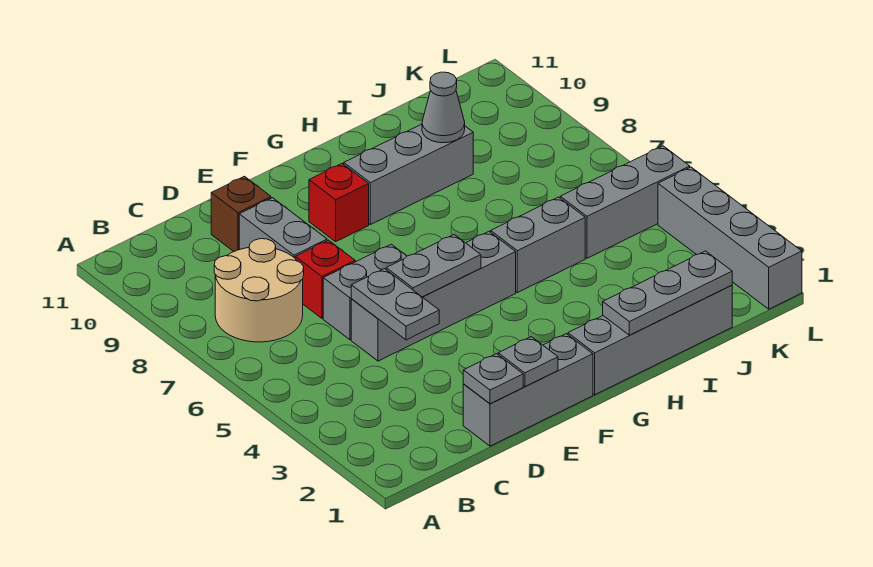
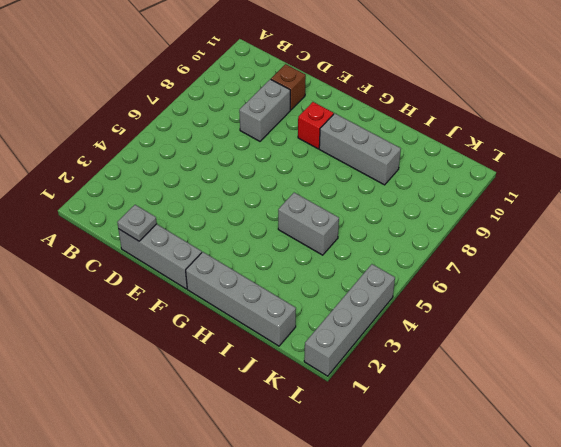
none -> tan round brick B7:C8 level 1
none -> grey brick D5:G5 level 1
none -> grey brick D6:E6 level 1

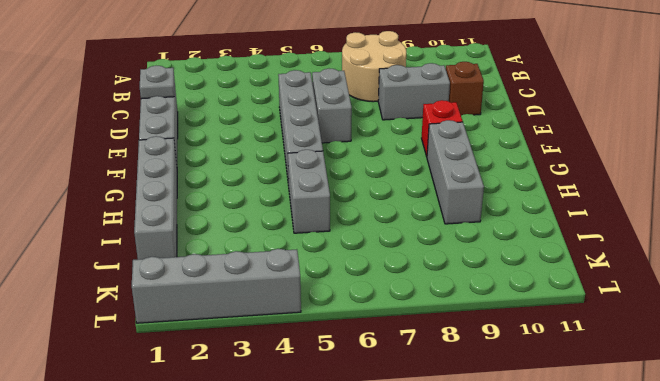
none -> red brick D7 level 1
none -> grey brick J5:L5 level 1
none -> grey plate D4:D5 level 2

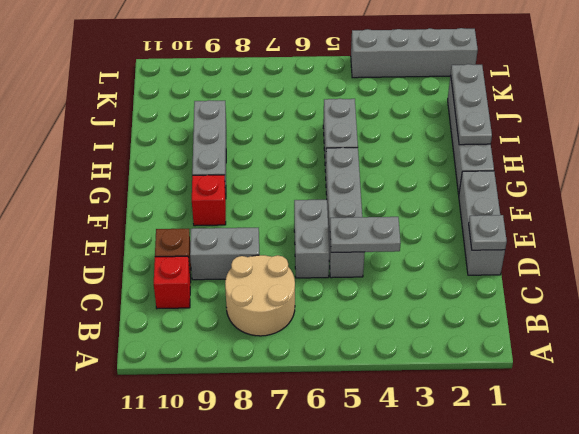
red brick C10 level 1 -> red brick D7 level 1
none -> grey brick J5:L5 level 1
none -> grey plate E1 level 2
none -> grey plate E5:F5 level 2

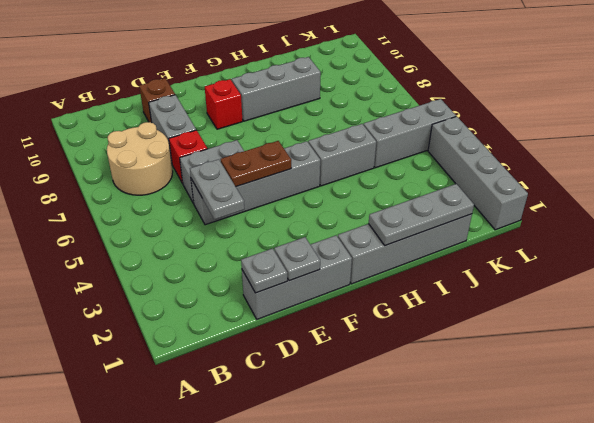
brown plate E5:F5 level 2 -> grey plate E5:F5 level 2
none -> grey cone I9 level 2

